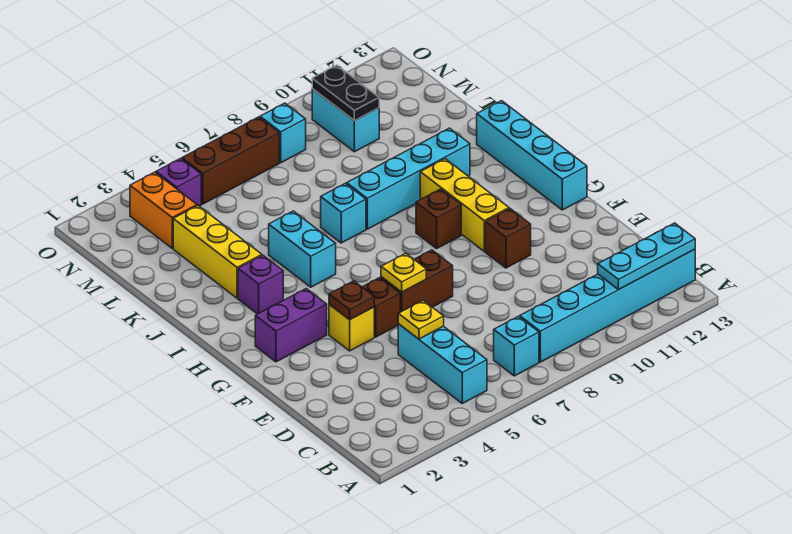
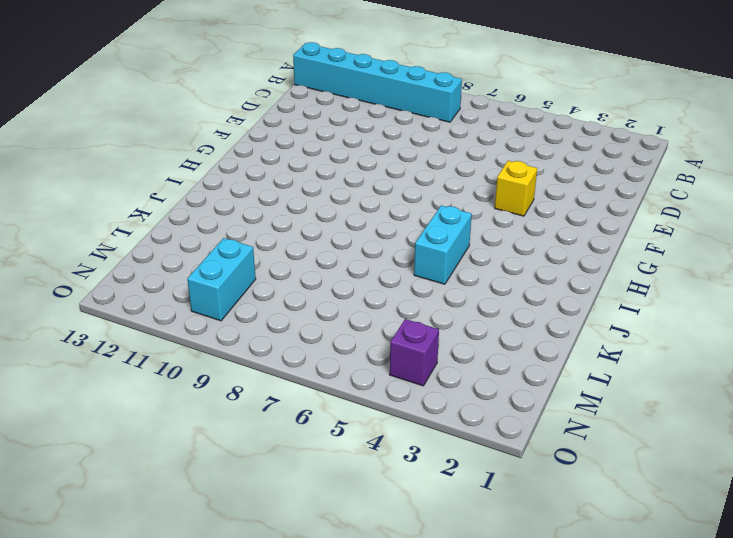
none -> cyan brick B5:D5 level 1
none -> cyan brick B7 level 1
none -> brown brick F5 level 1

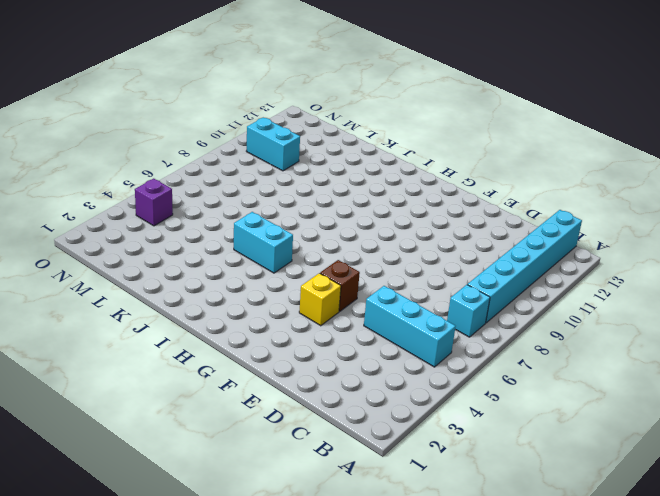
none -> brown brick F6:F7 level 1
none -> brown brick F10 level 1
none -> purple brick G2:G3 level 1

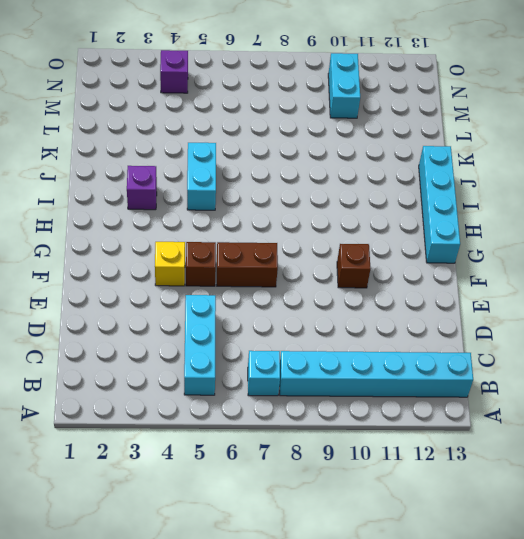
none -> purple brick G2:G3 level 1
none -> yellow brick G10:I10 level 1
none -> brown brick H9 level 1

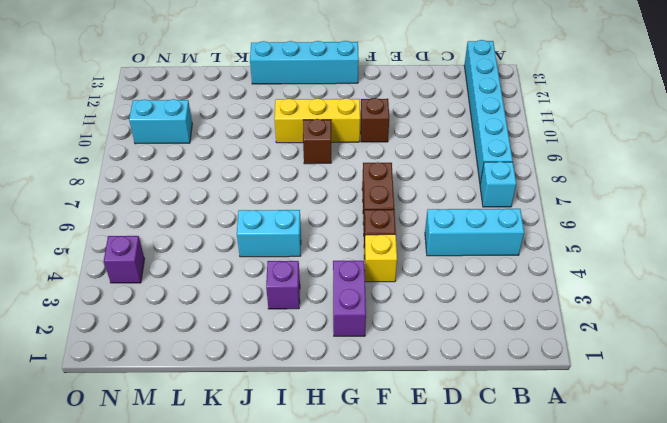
none -> yellow brick J3:L3 level 1
none -> cyan brick J7 level 1
none -> cyan brick J8:J11 level 1

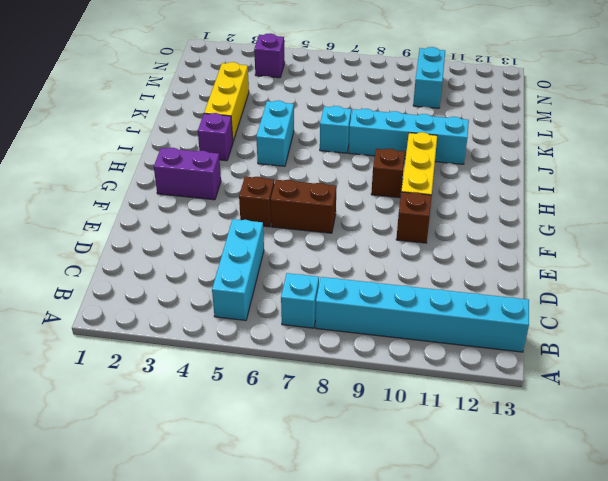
none -> yellow brick F4 level 1
none -> cyan brick G13:J13 level 1
none -> orange brick M3:N3 level 1

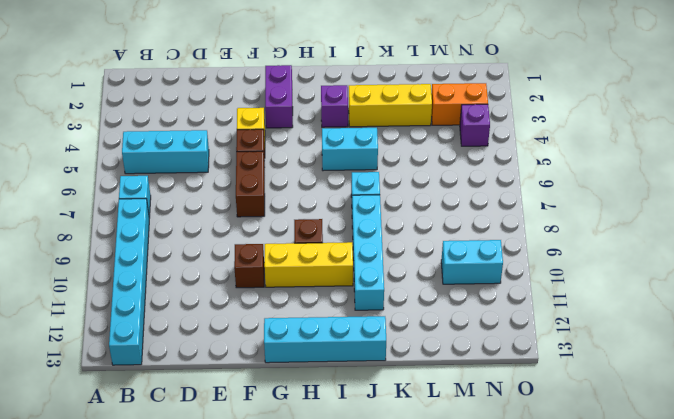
none -> brown brick N5:N7 level 1
none -> cyan brick N8 level 1
none -> cyan plate B11:B13 level 2

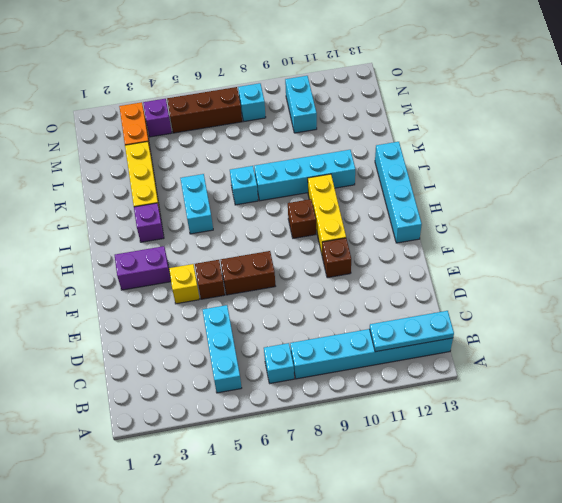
none -> yellow plate D5 level 2
none -> brown plate F4 level 2
none -> yellow plate F6 level 2

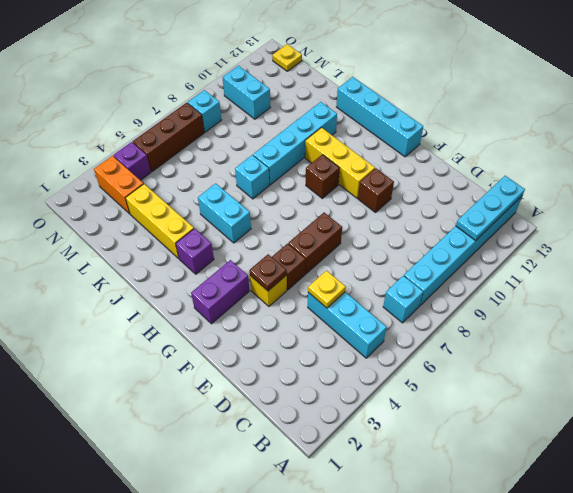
yellow plate N13 level 1 -> yellow plate F6 level 2
none -> black plate M10:N10 level 2

